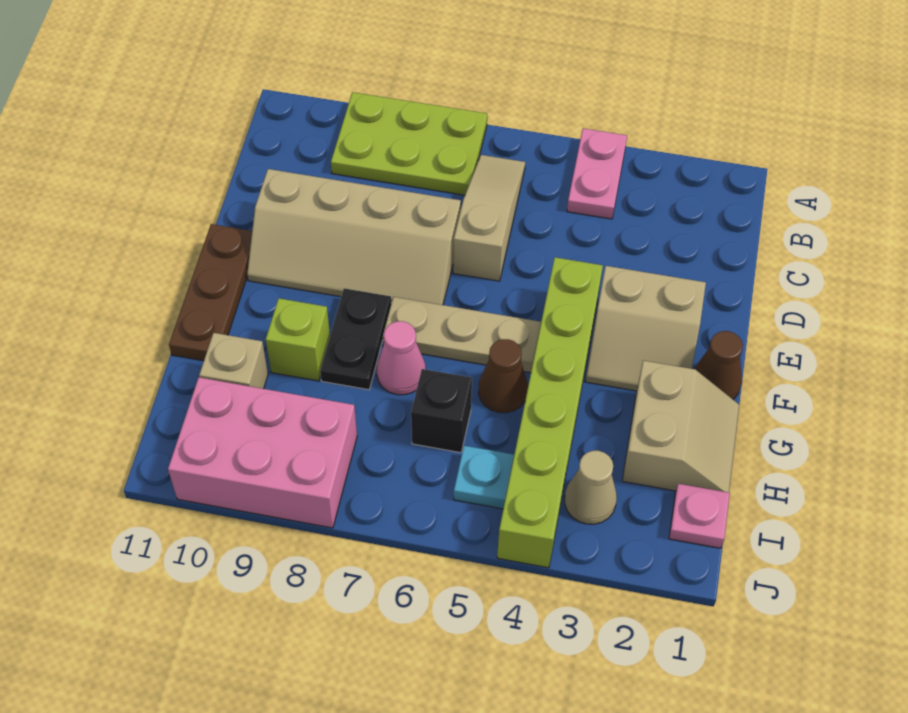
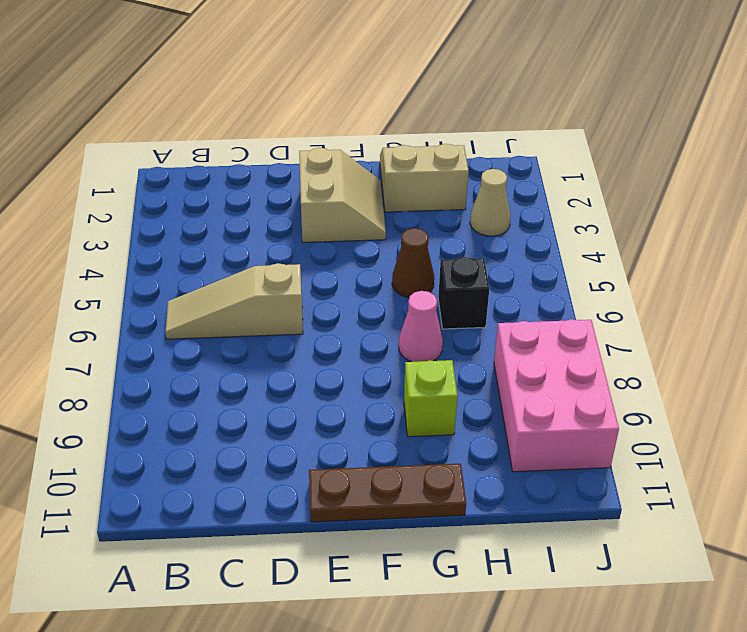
none -> pink plate A4:B4 level 1
none -> lime plate A7:B9 level 1
none -> tan slope D7:E10 level 1 top D

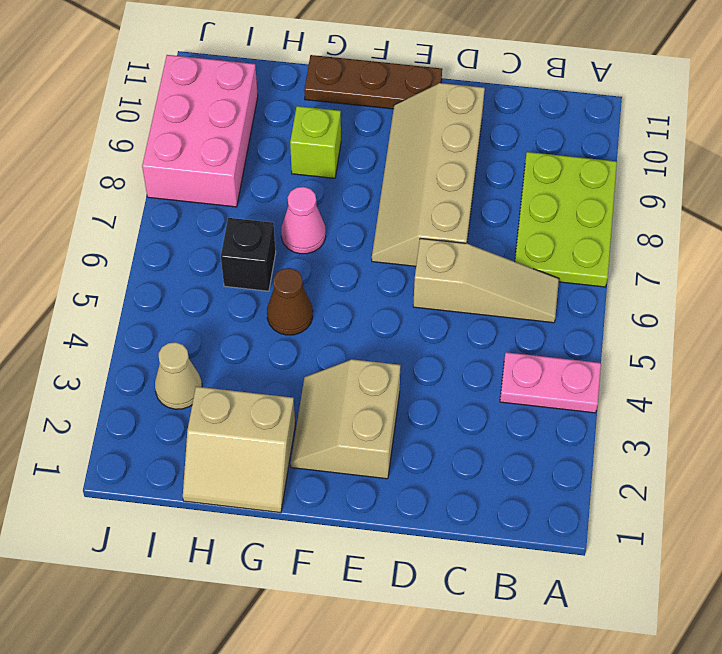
none -> lime brick E4:J4 level 1
none -> brown cone F1 level 1
none -> tan plate F5:F7 level 1

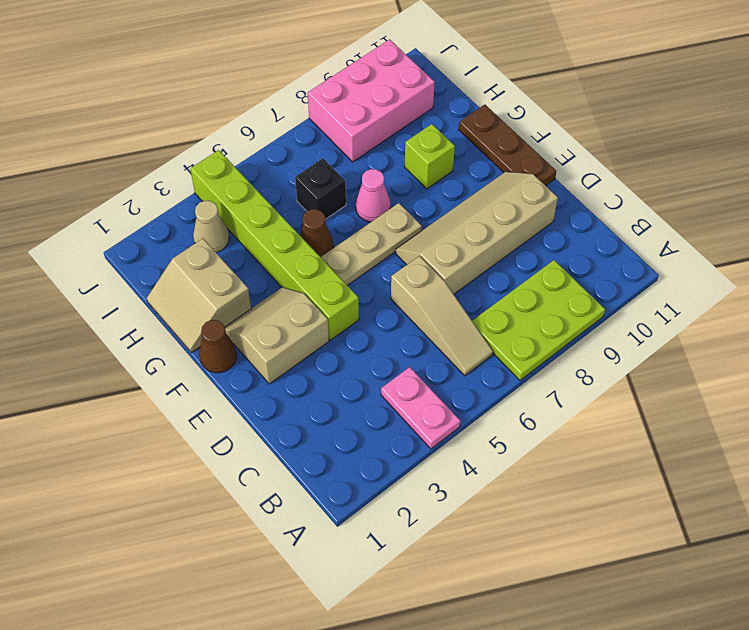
none -> black plate F8:G8 level 1
none -> tan brick H10 level 1
none -> pink plate I1 level 1

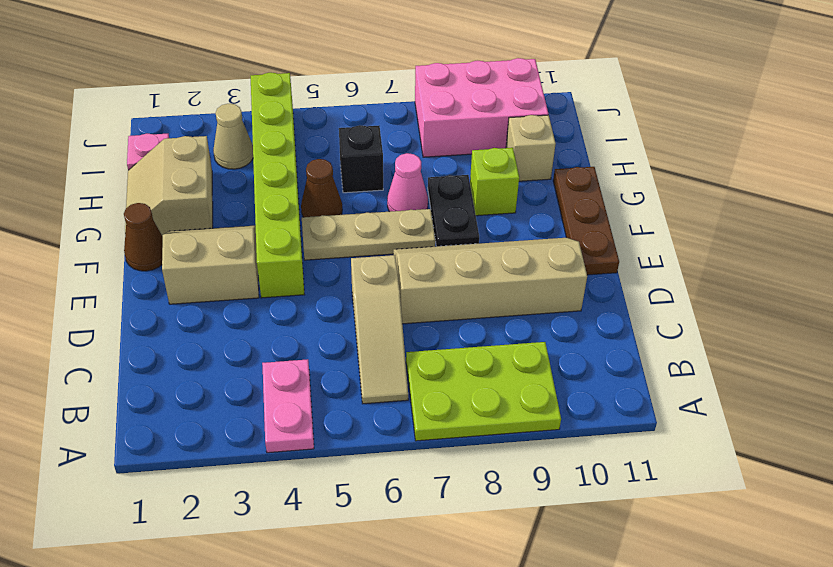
none -> cyan plate I5 level 1

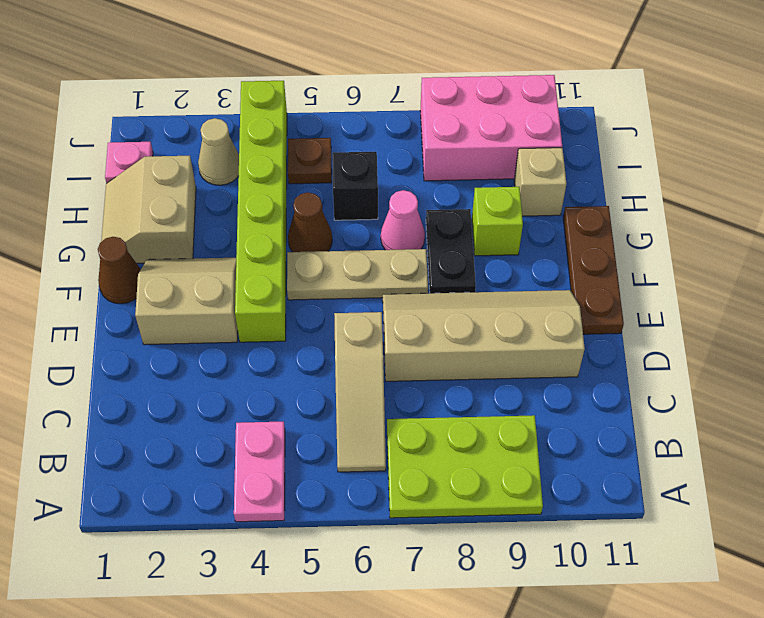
brown plate I5 level 1 -> cyan plate I5 level 1

